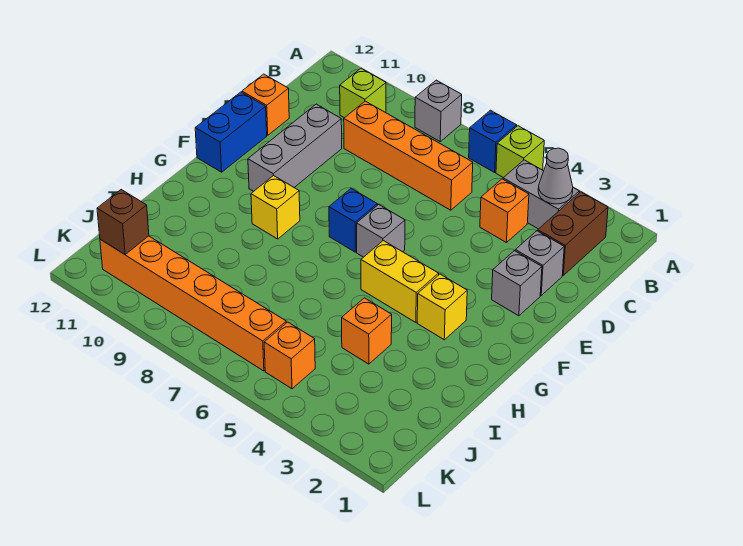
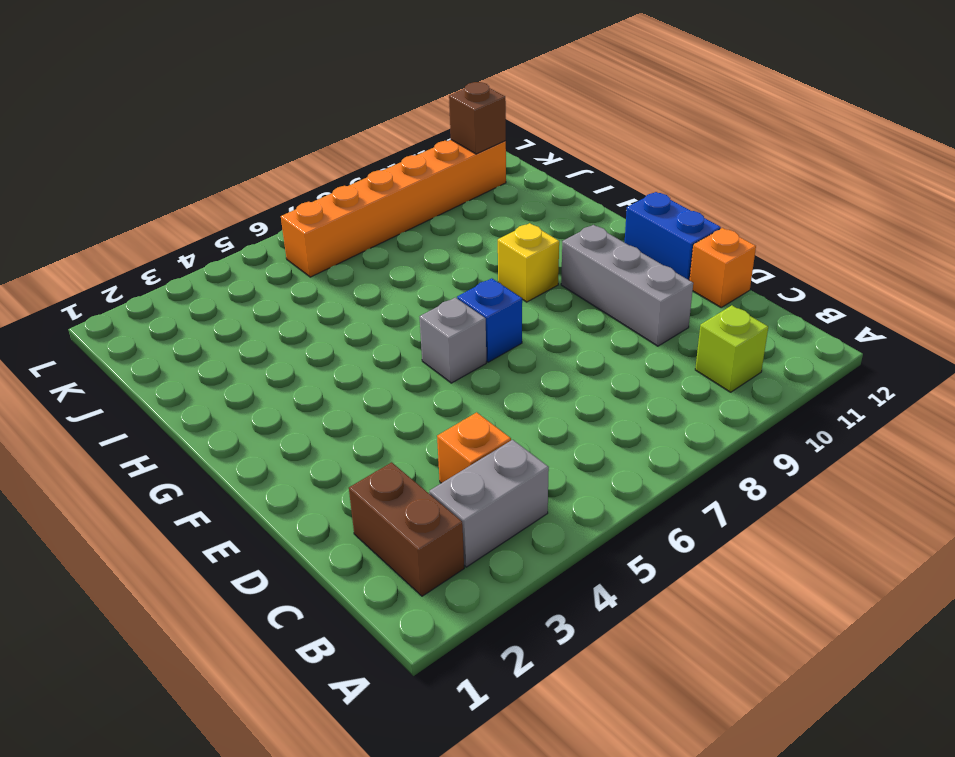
none -> lime brick A5 level 1
none -> blue brick A6 level 1
none -> grey brick A8 level 1

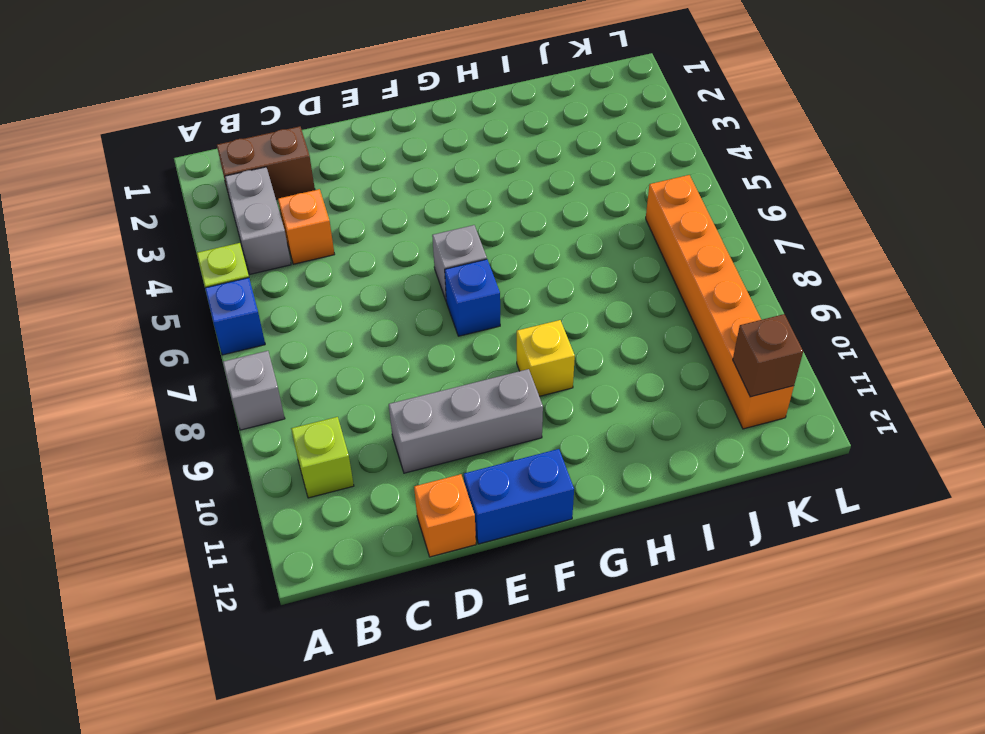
none -> orange brick C6:C9 level 1
none -> grey brick D2 level 1
none -> grey brick E2 level 1

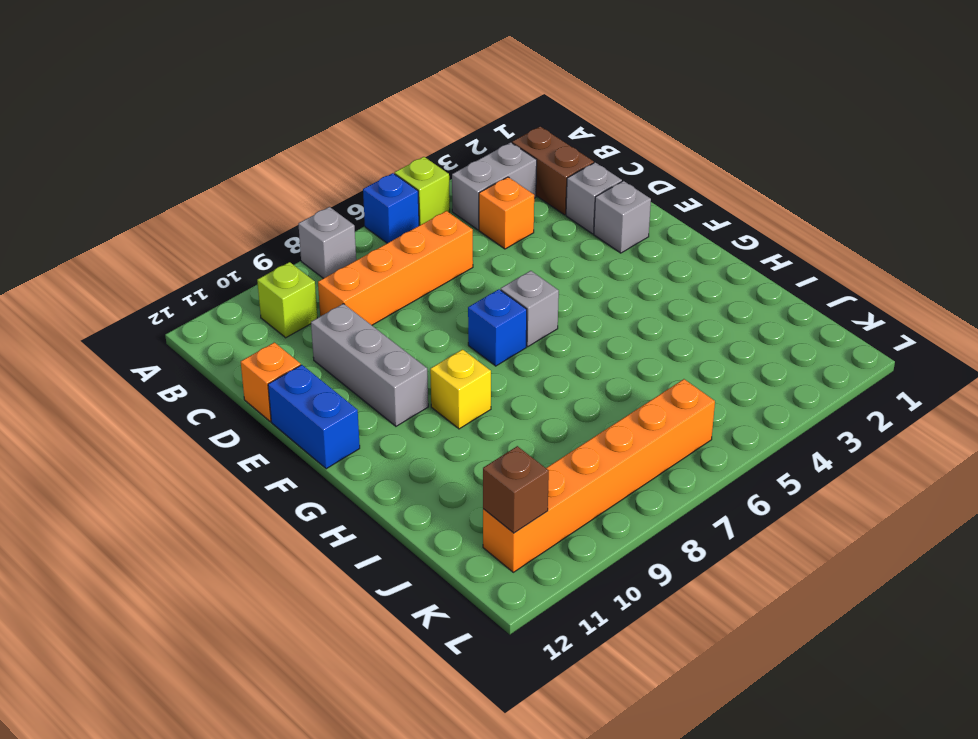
none -> yellow brick G3 level 1
none -> yellow brick G4:G5 level 1
none -> orange brick I4 level 1

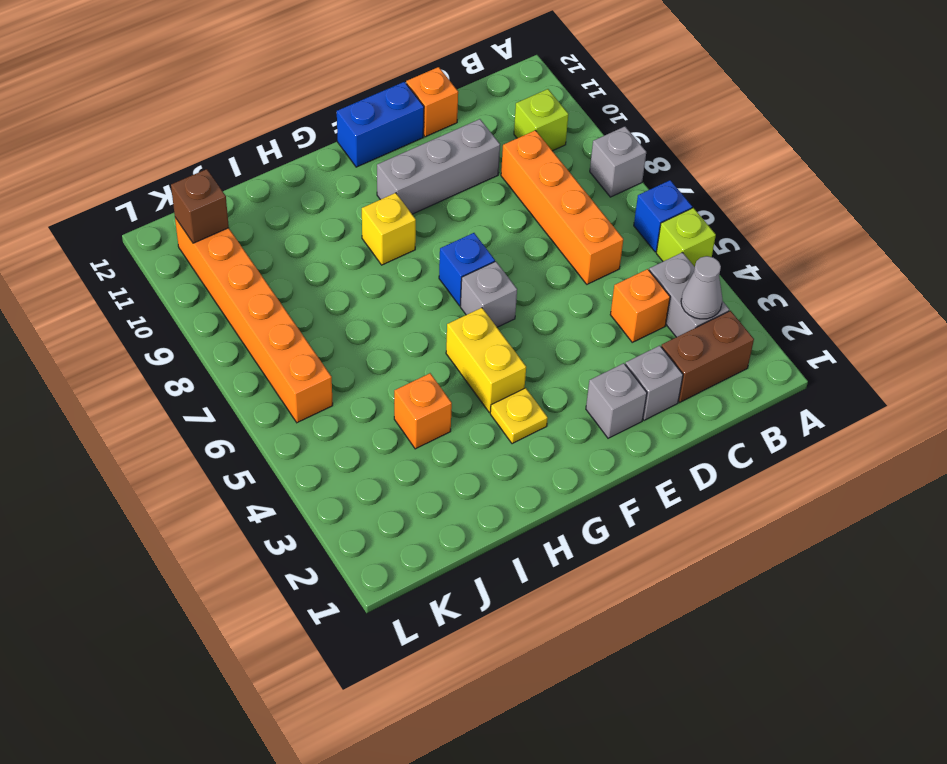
yellow plate G3 level 1 -> yellow brick G3 level 1
none -> orange brick K5 level 1

